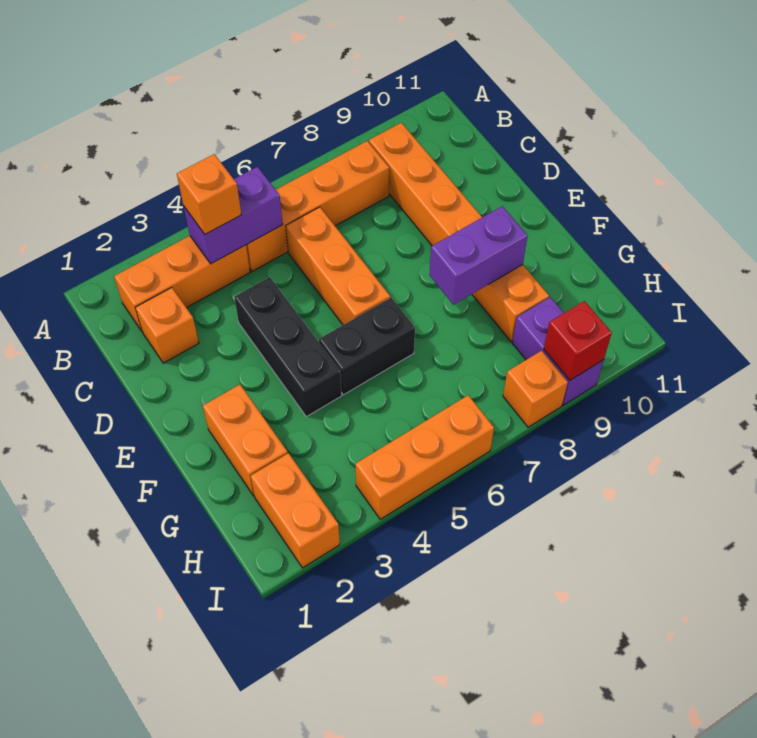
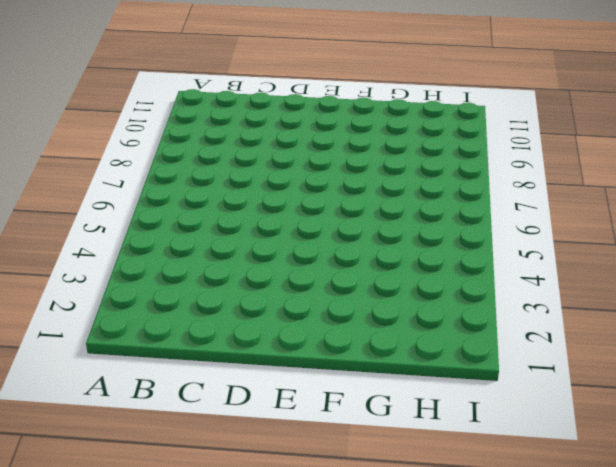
none -> orange brick B2:B4 level 1
none -> orange brick B5:B8 level 1
none -> orange brick B9:G9 level 1

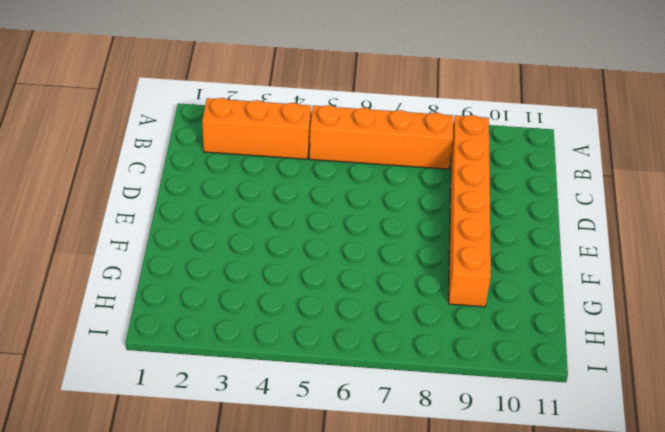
none -> orange brick C2 level 1
none -> orange brick C6:E6 level 1
none -> black brick D4:F4 level 1

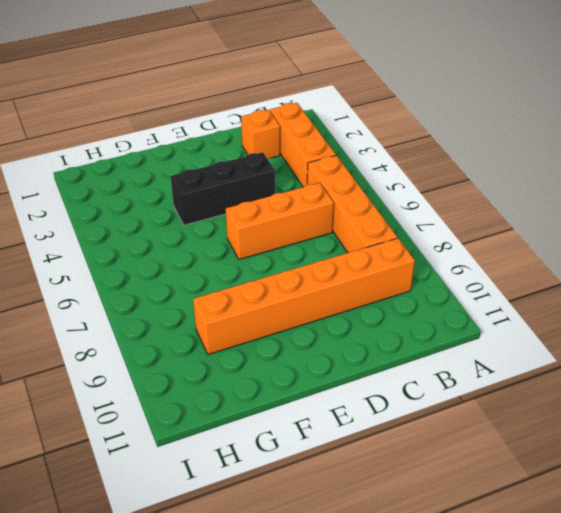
none -> orange brick F2:G2 level 1
none -> black brick F5:F6 level 1
none -> orange brick H2:I2 level 1

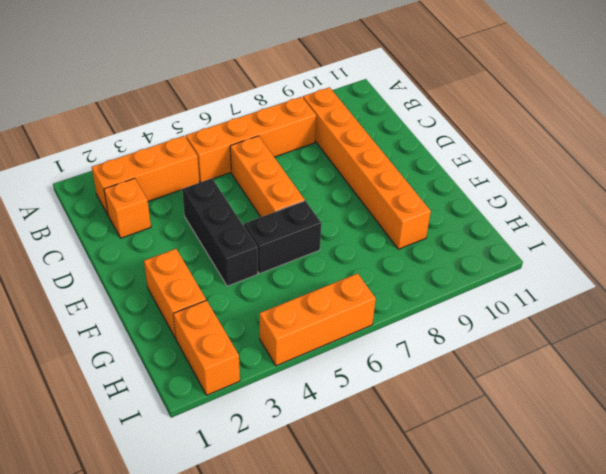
none -> purple brick H9:I9 level 1
none -> orange brick I8 level 1
none -> purple brick B4:B5 level 2

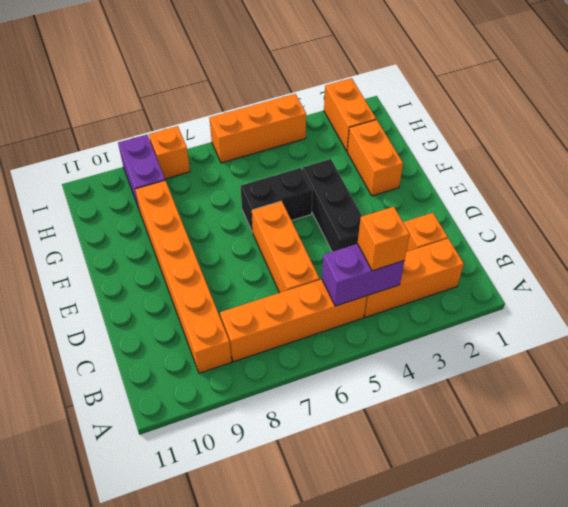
none -> purple brick F8:F9 level 2
none -> red brick I9 level 2

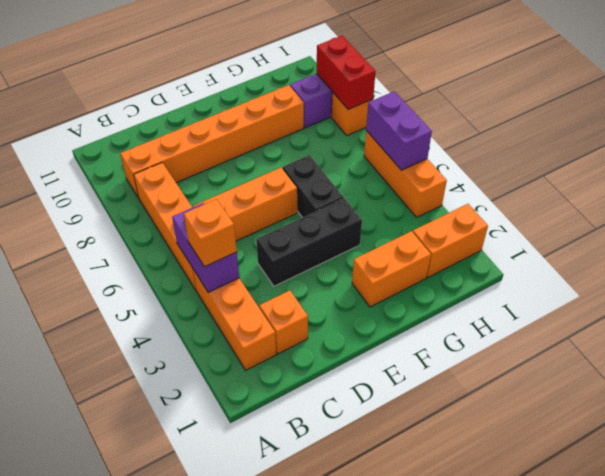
purple brick I5:I6 level 2 -> purple brick F8:F9 level 2
red brick I8:I9 level 2 -> red brick I9 level 2

